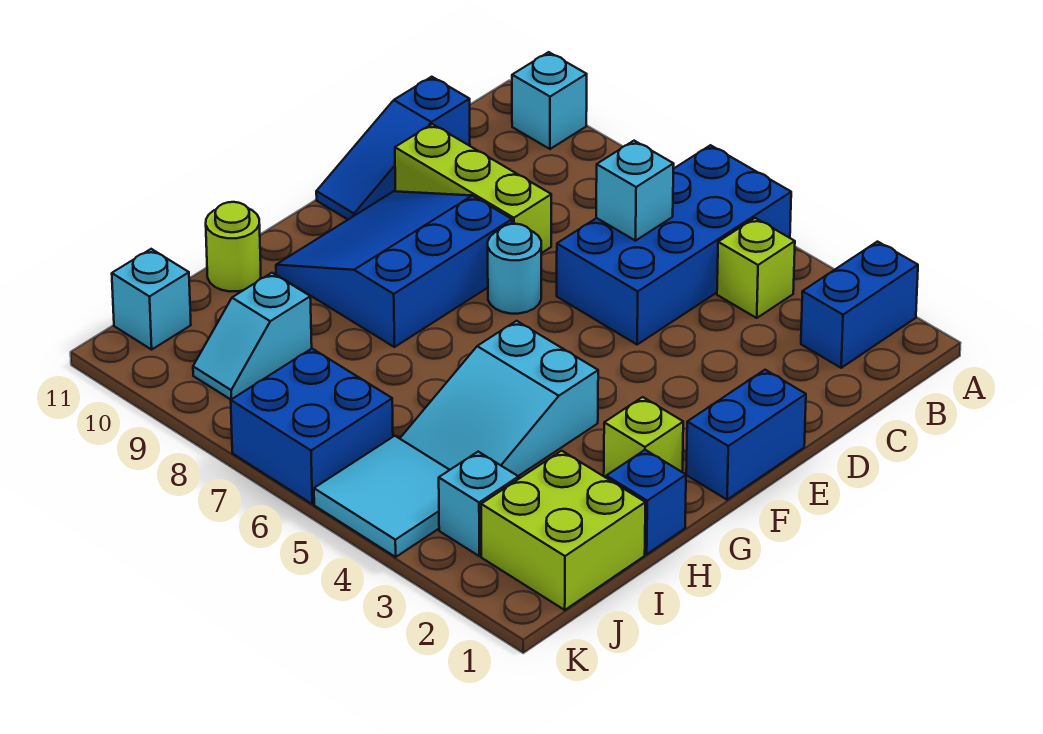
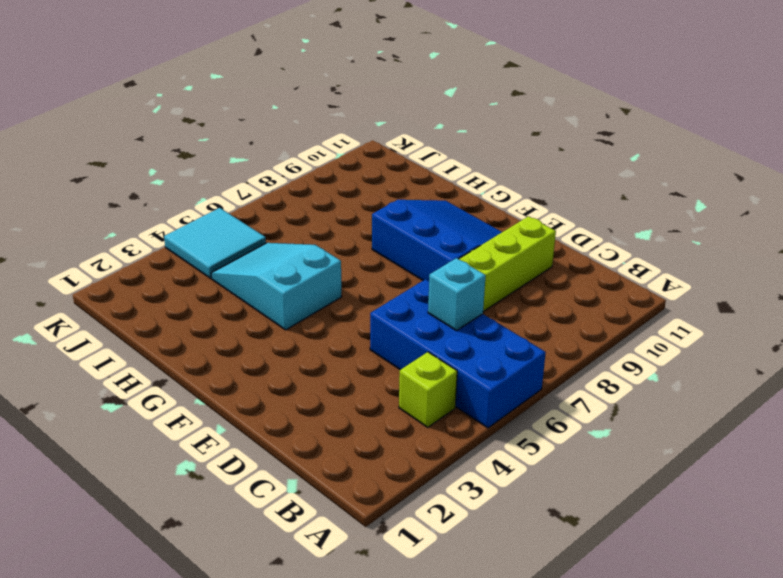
none -> blue brick A2:B2 level 1
none -> cyan brick A10 level 1
none -> blue slope C11:E11 level 1 top C

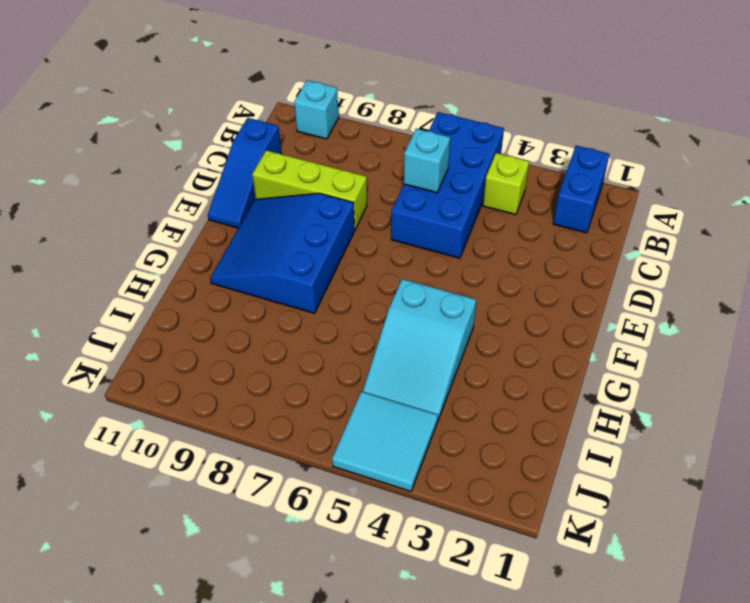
none -> blue brick E1:F1 level 1
none -> cyan round brick E7 level 1
none -> lime brick G2 level 1

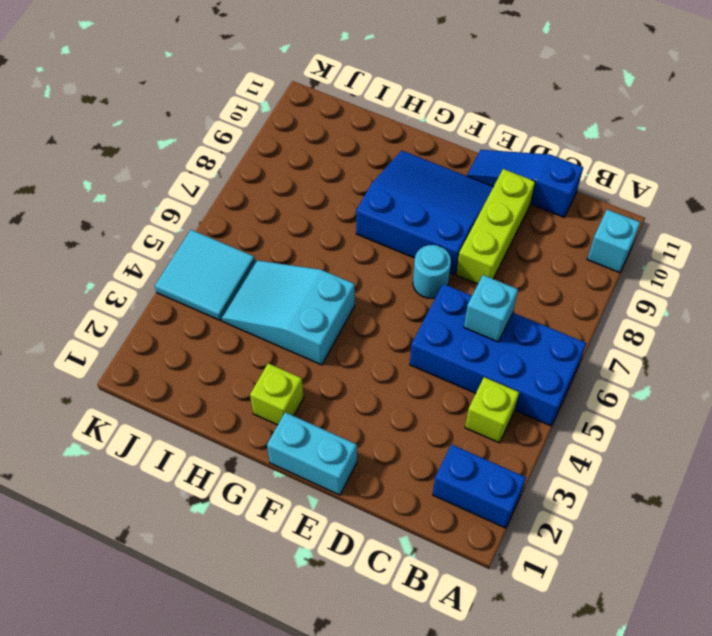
cyan brick E1:F1 level 1 -> blue brick E1:F1 level 1
none -> blue brick H1 level 1
none -> lime round brick H11 level 1
none -> lime brick I1:J2 level 1

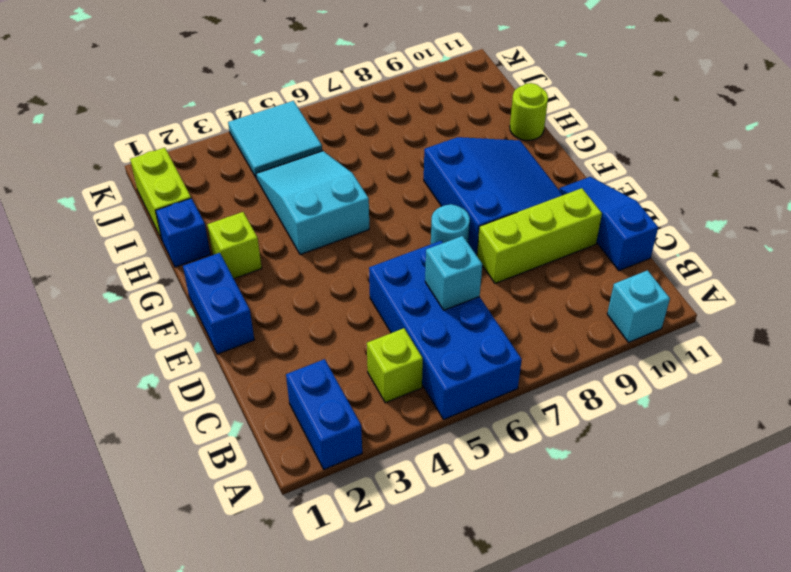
lime brick I1:J1 level 1 -> lime brick I1:J2 level 1
none -> cyan slope I9:J9 level 1 top I
none -> cyan brick J3 level 1
none -> blue brick J6:K7 level 1

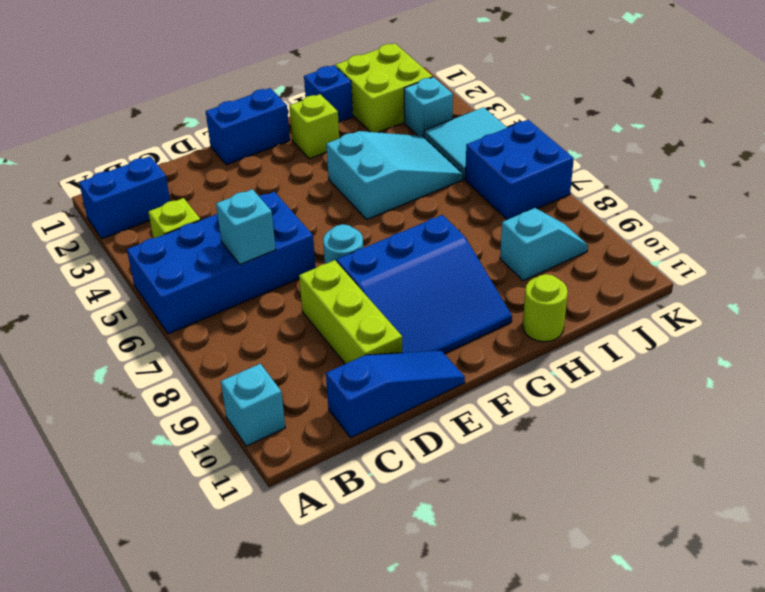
none -> cyan brick J11 level 1

